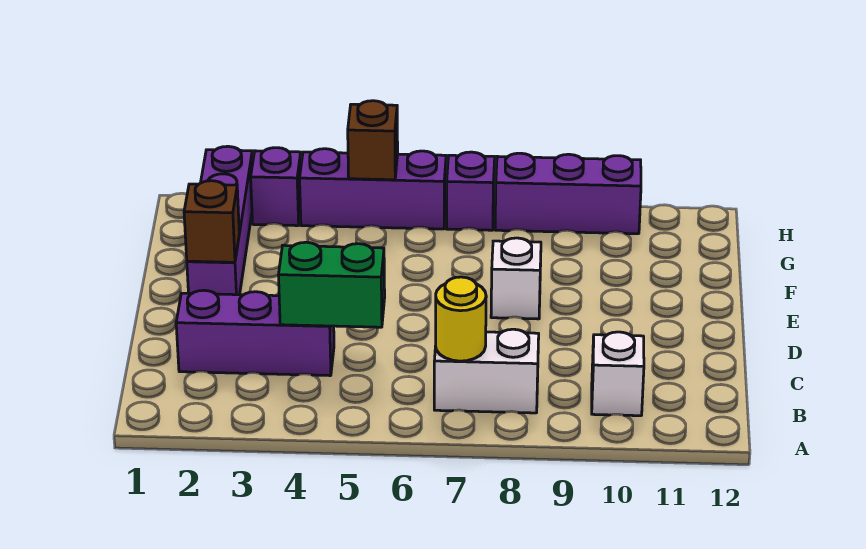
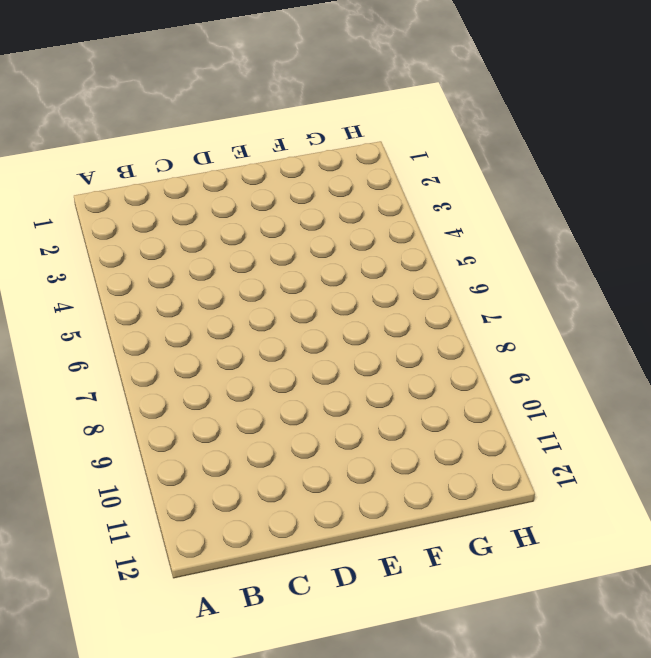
none -> white brick B7:B8 level 1
none -> white brick B10 level 1
none -> purple brick C2:C4 level 1

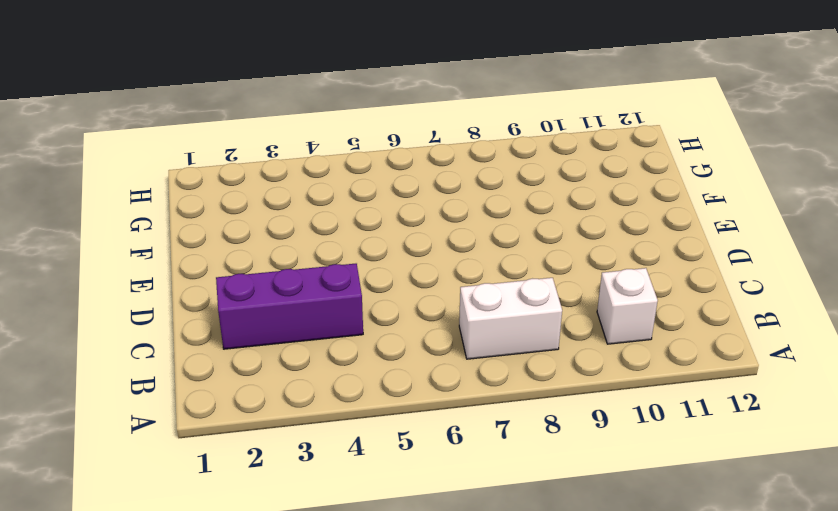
none -> purple brick E2:H2 level 1
none -> white brick E8 level 1
none -> purple brick H3 level 1

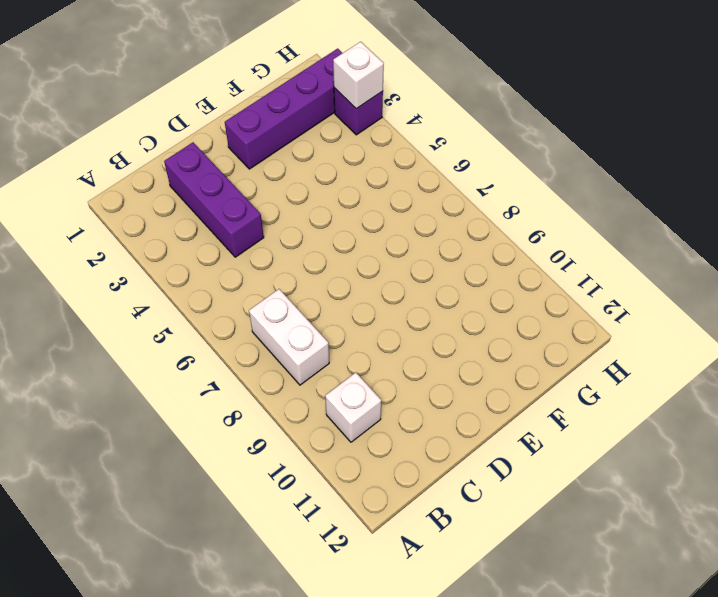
white brick H3 level 2 -> white brick E8 level 1
none -> purple brick H4:H6 level 1
none -> purple brick H7 level 1
none -> purple brick H8:H10 level 1

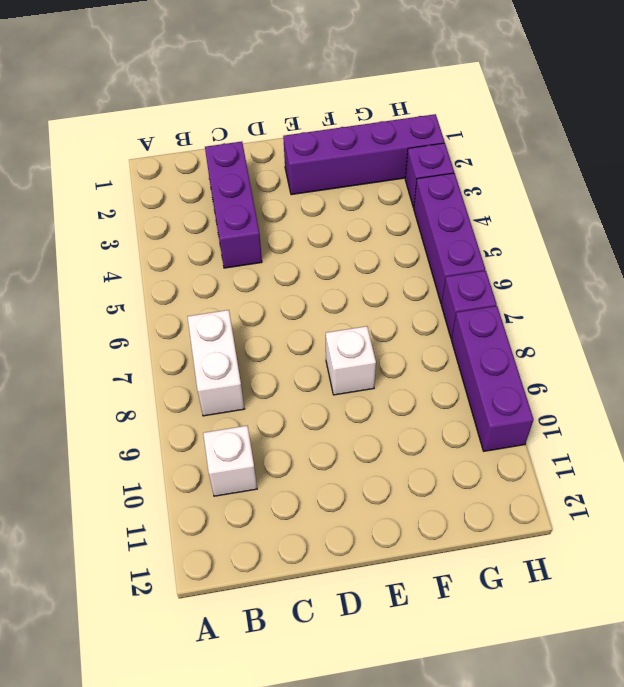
none -> yellow round brick B7 level 2
none -> green brick C4:C5 level 2
none -> brown brick E2 level 2

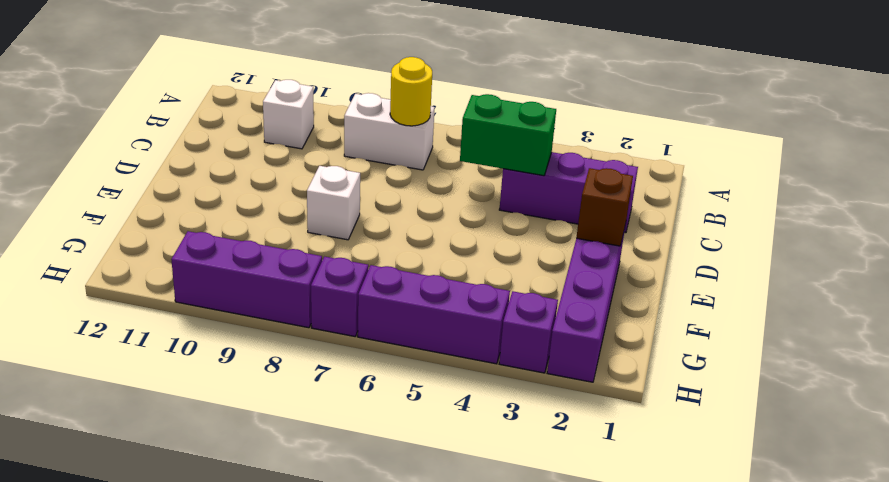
none -> brown brick H5 level 2

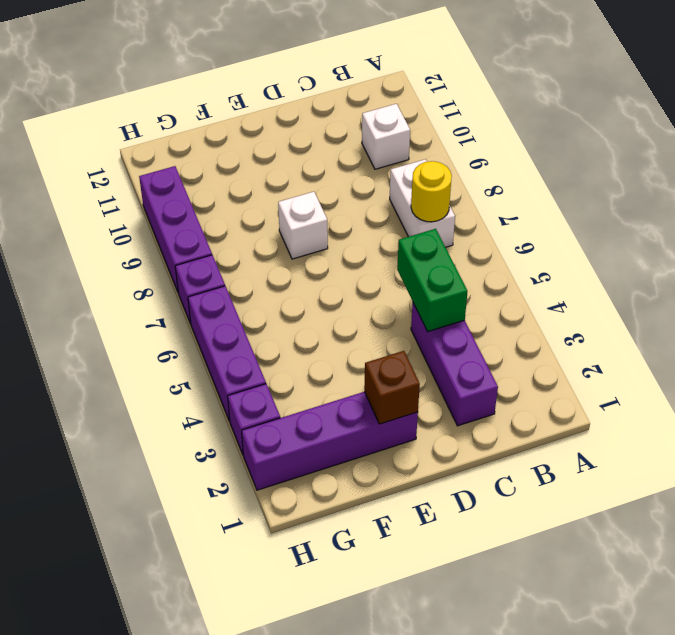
none -> brown brick H5 level 2

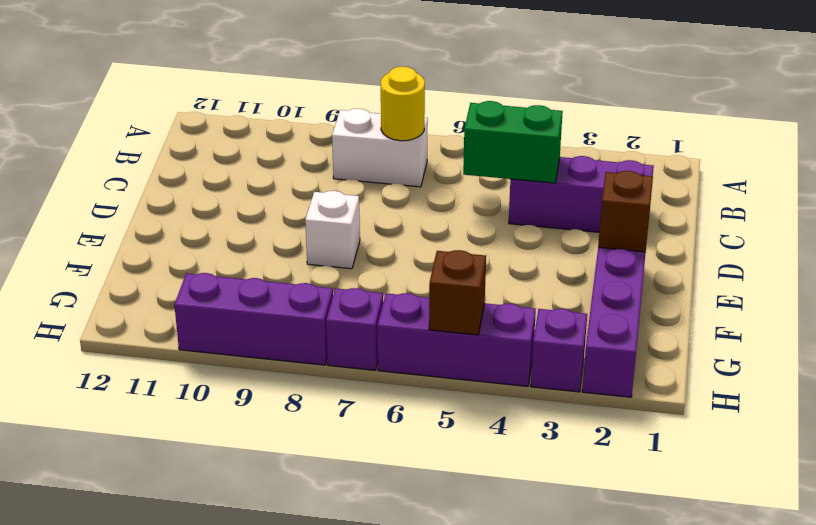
none -> white brick B10 level 1

